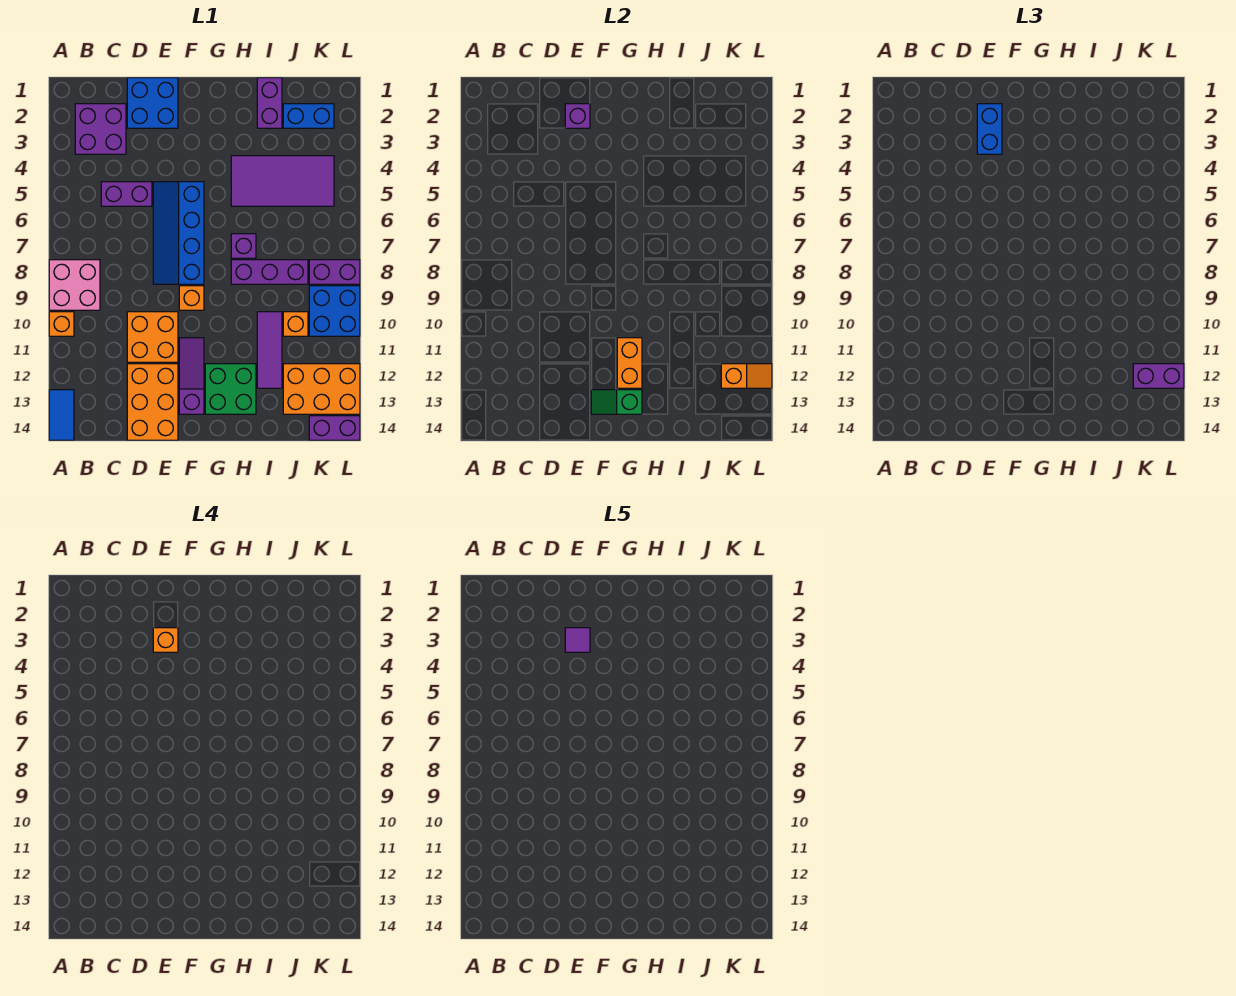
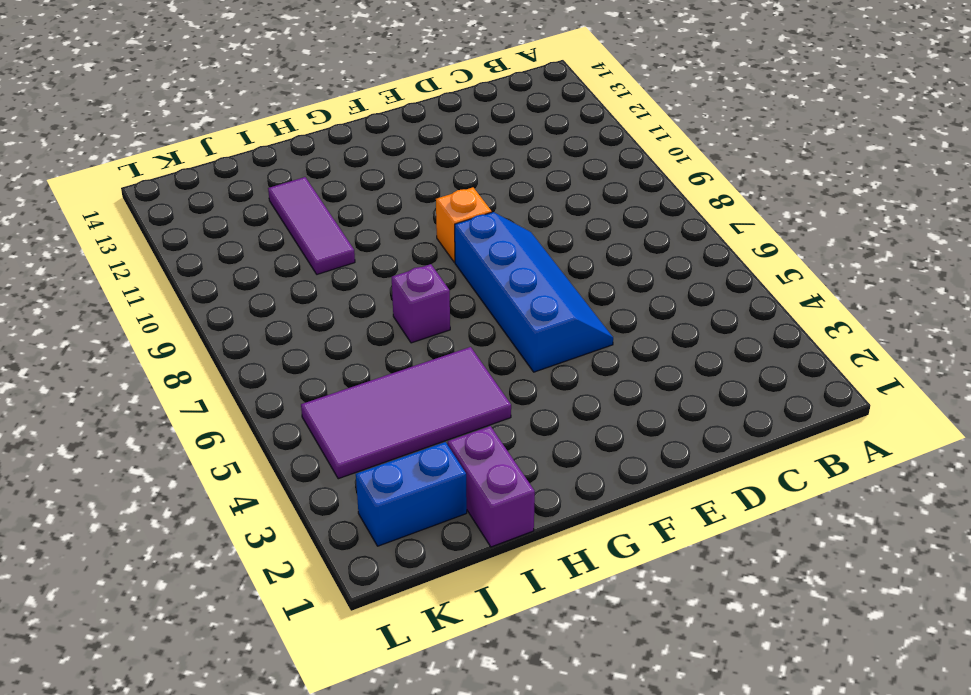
none -> pink brick A8:B9 level 1
none -> orange brick A10 level 1
none -> blue tile A13:A14 level 1
none -> purple brick B2:C3 level 1

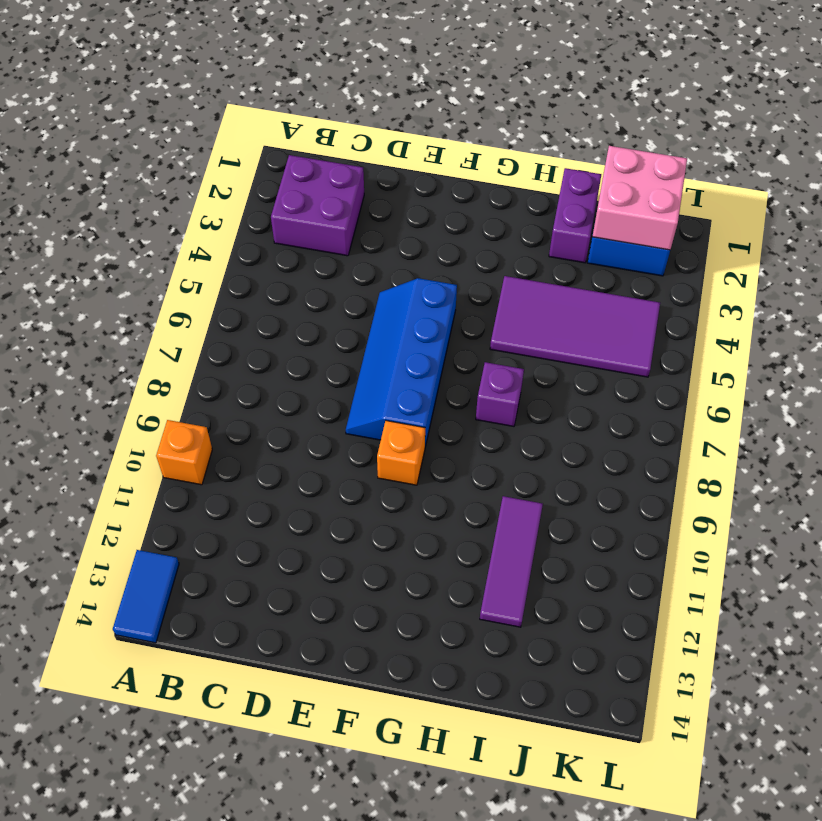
pink brick J1:K2 level 2 -> pink brick A8:B9 level 1
none -> purple brick C5:D5 level 1
none -> blue brick D1:E2 level 1
none -> orange brick D10:E11 level 1
none -> orange brick D12:E14 level 1

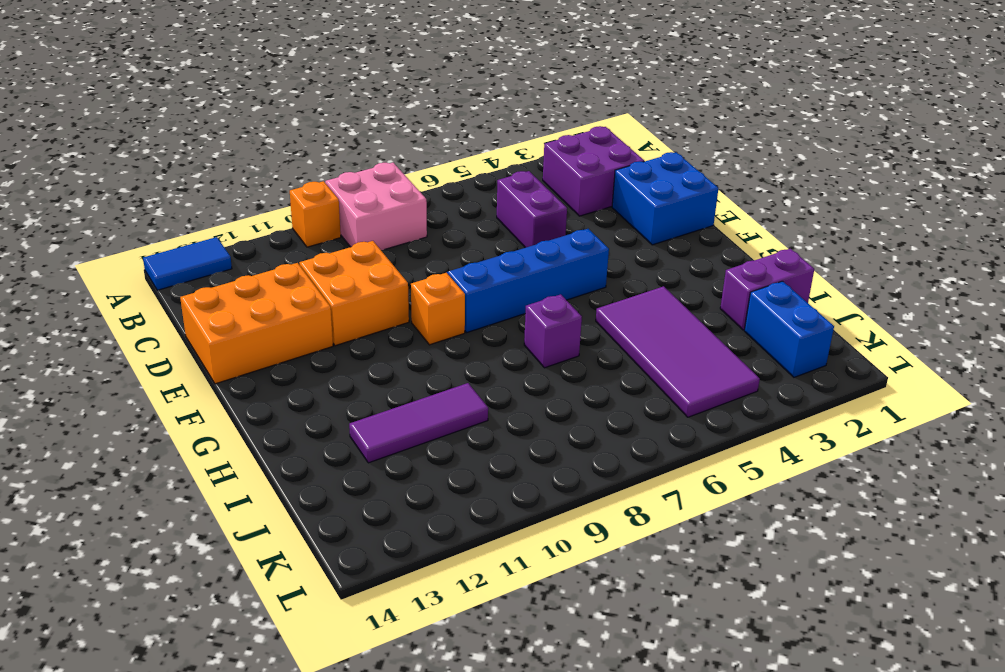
none -> purple slope F11:F13 level 1 top 13
none -> green brick G12:H13 level 1
none -> purple brick H8:J8 level 1
none -> orange brick J10 level 1

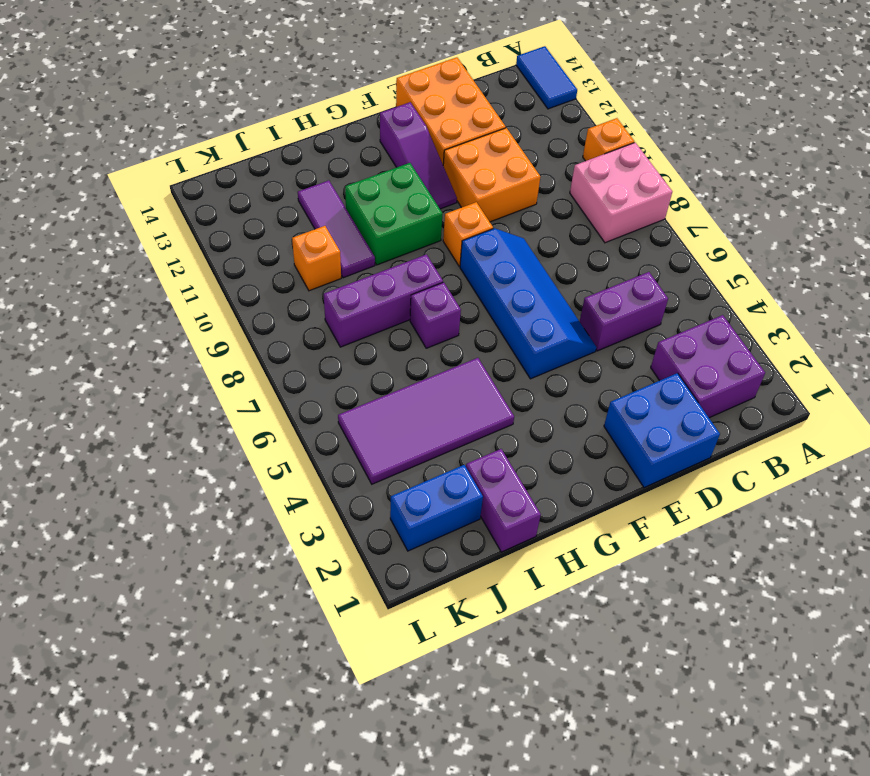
green brick G10:H11 level 1 -> green brick G12:H13 level 1
none -> orange brick J12:L13 level 1
none -> purple brick K8:L8 level 1
none -> blue brick K9:L10 level 1
none -> purple brick K14:L14 level 1

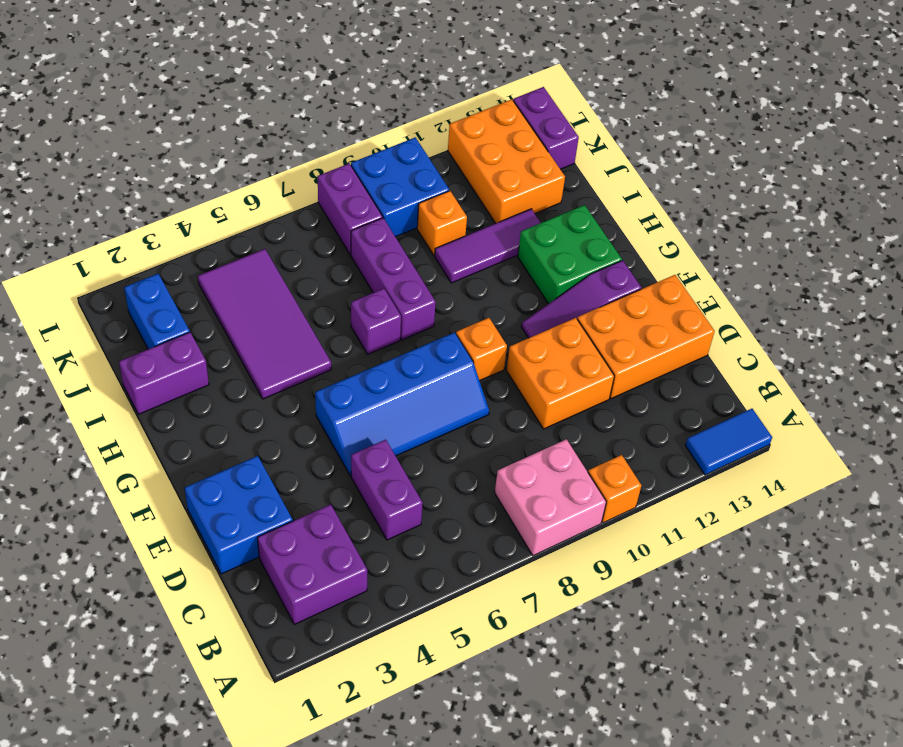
none -> purple brick E2 level 2
none -> green slope F13:G13 level 2 top G
none -> orange brick G11:G12 level 2
none -> orange slope K12:L12 level 2 top K

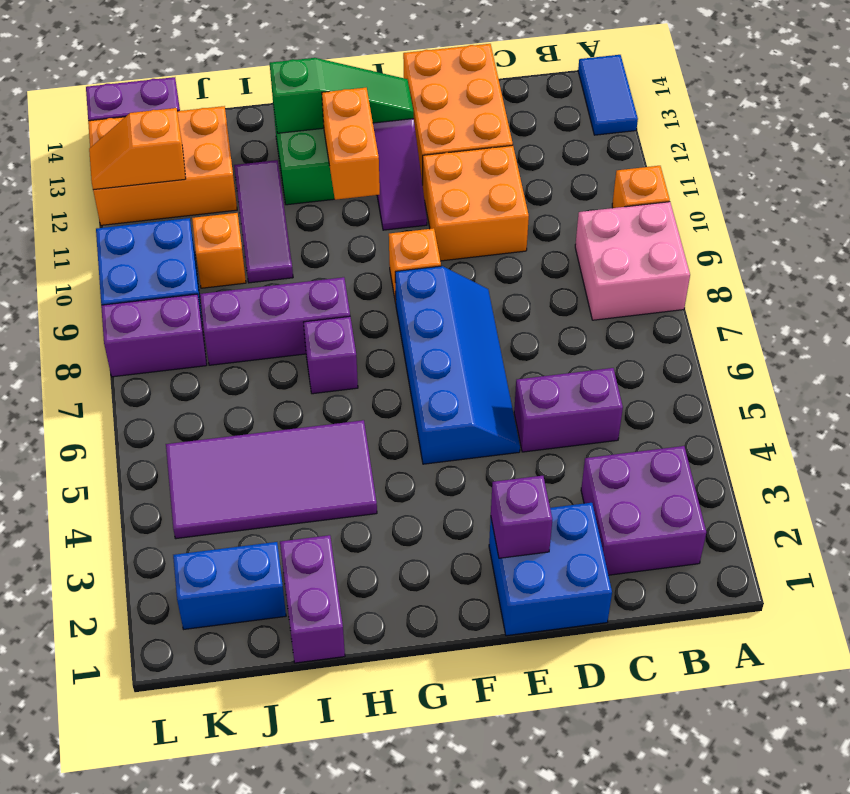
green slope F13:H13 level 2 top H -> green slope F13:G13 level 2 top G
none -> blue brick E2:E3 level 3
none -> purple brick K12:L12 level 3
none -> orange brick E3 level 4
none -> purple tile E3 level 5

